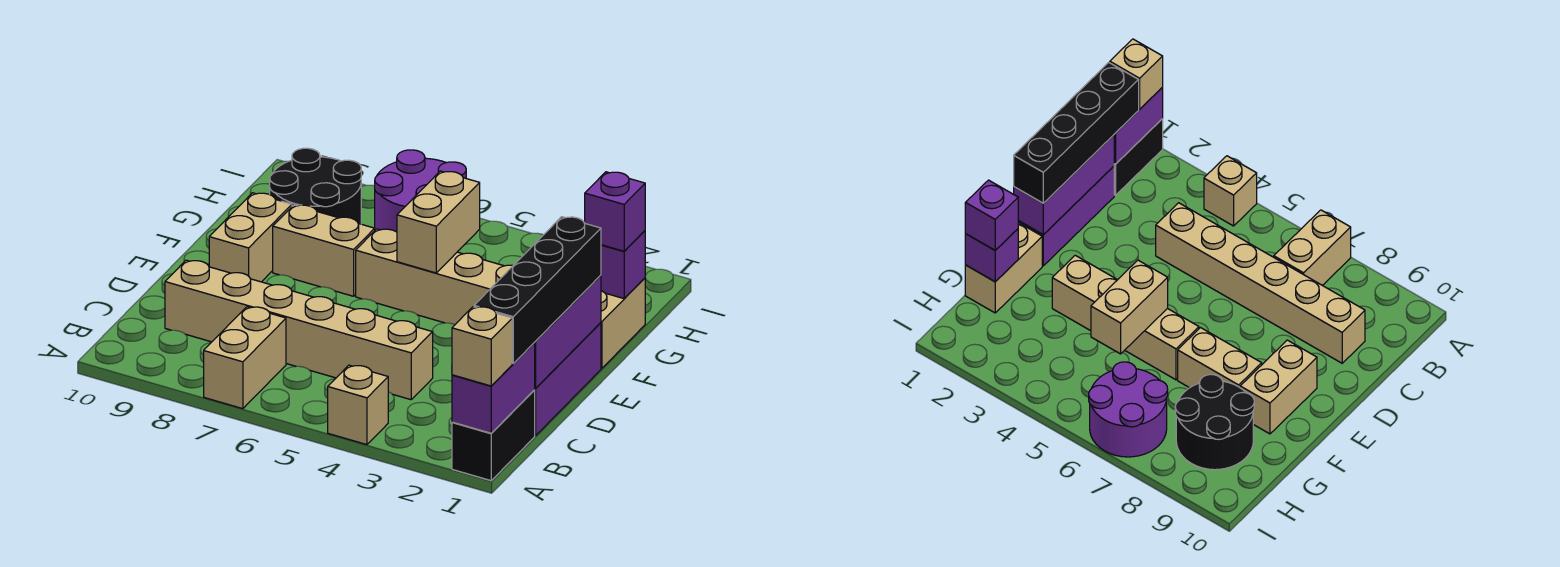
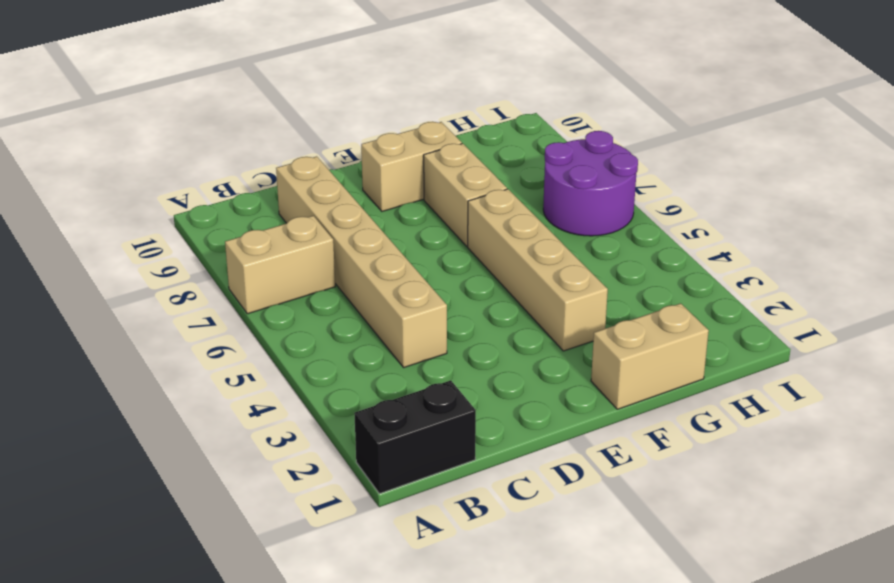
none -> tan brick A4 level 1
none -> purple brick C1:E1 level 1
none -> black round brick G8:H9 level 1

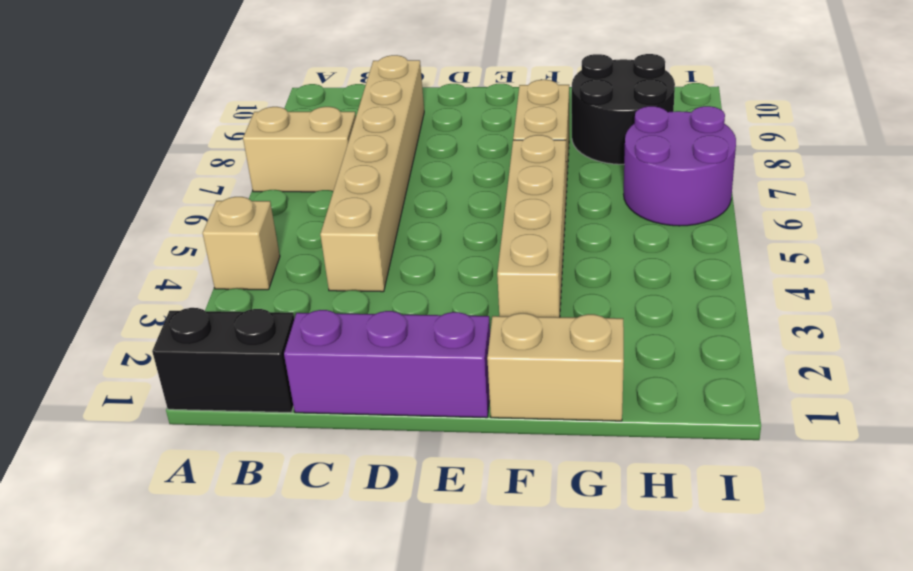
none -> tan brick E9:F9 level 1
none -> purple brick A1:B1 level 2
none -> purple brick C1:E1 level 2

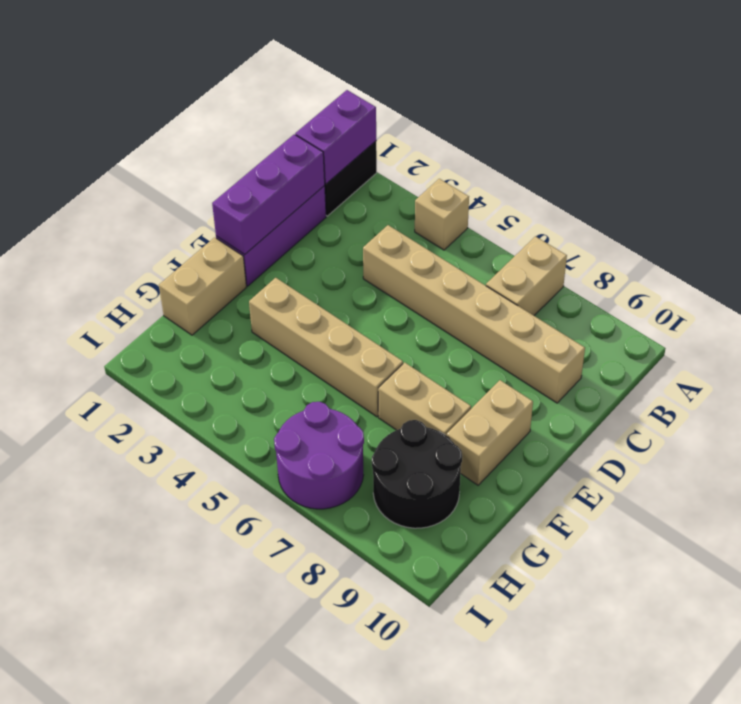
none -> tan brick F5:G5 level 2
none -> purple brick G1 level 2
none -> tan brick A1 level 3

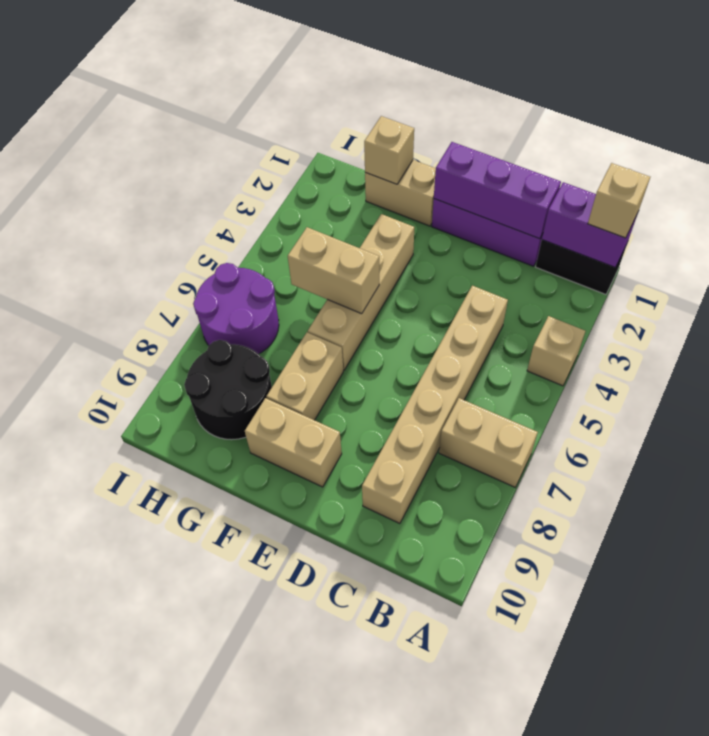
tan brick G1 level 2 -> purple brick G1 level 2
none -> black brick B1:E1 level 3
none -> purple brick G1 level 3

